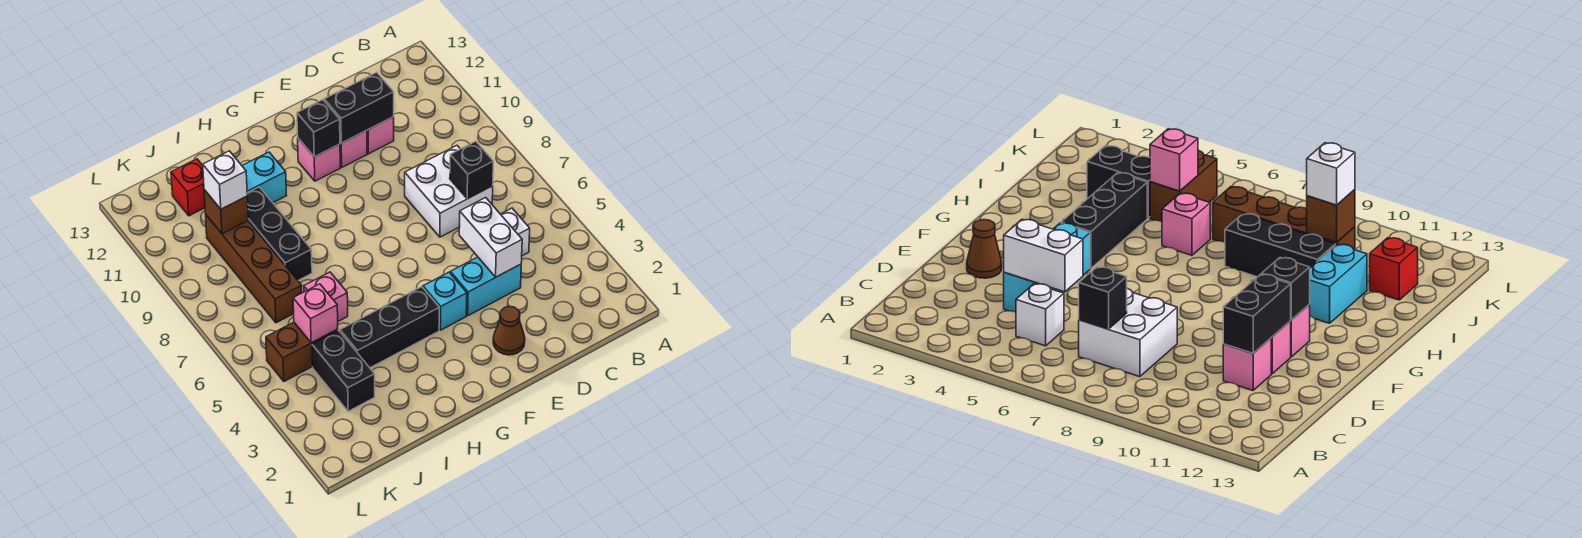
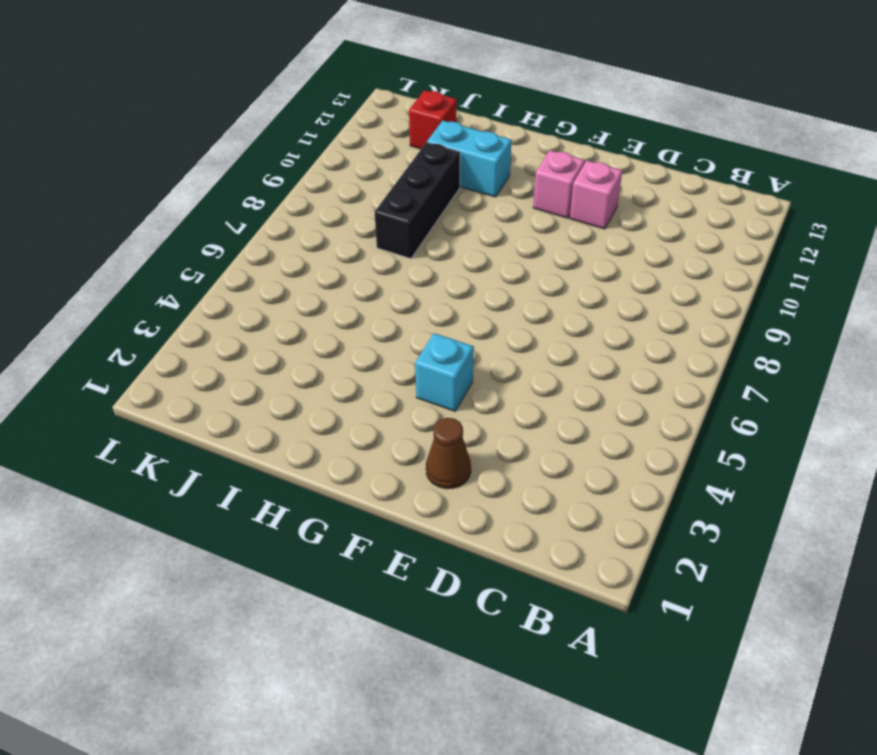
none -> white brick C5 level 1
none -> white brick C7:D8 level 1
none -> cyan brick D4:E4 level 1

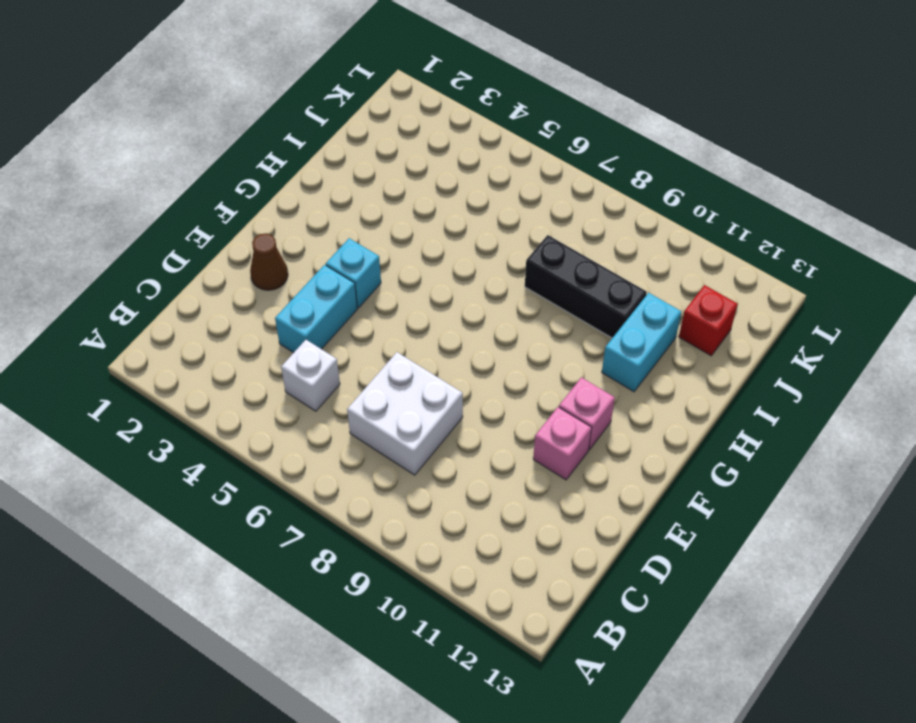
none -> pink brick D11 level 1
none -> black brick G4:I4 level 1
none -> pink brick I6 level 1

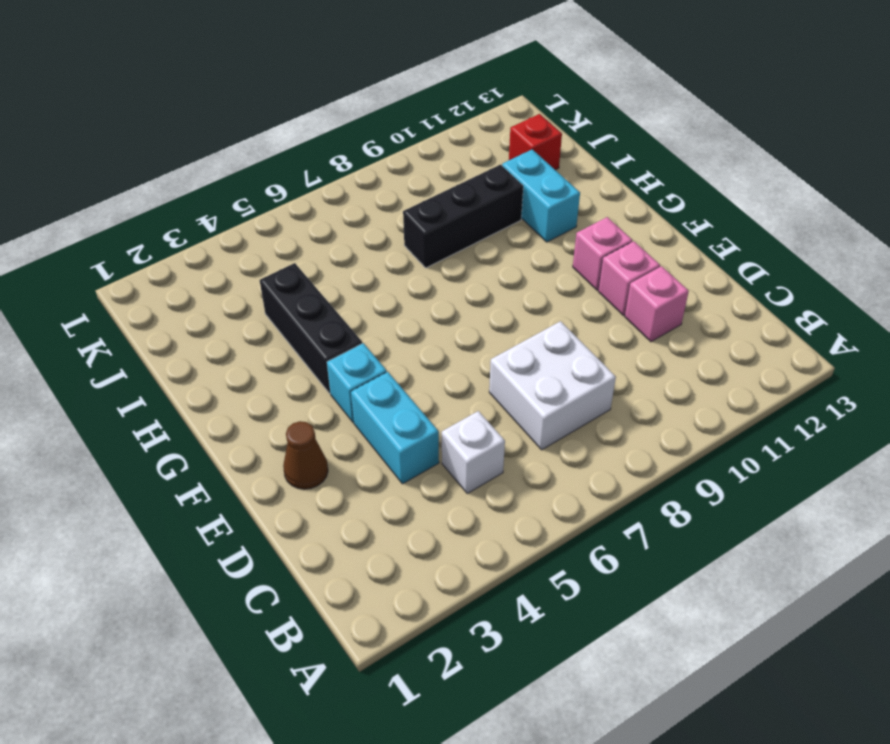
none -> pink brick I6 level 1
none -> black brick J3:J4 level 1
none -> brown brick J5:K5 level 1

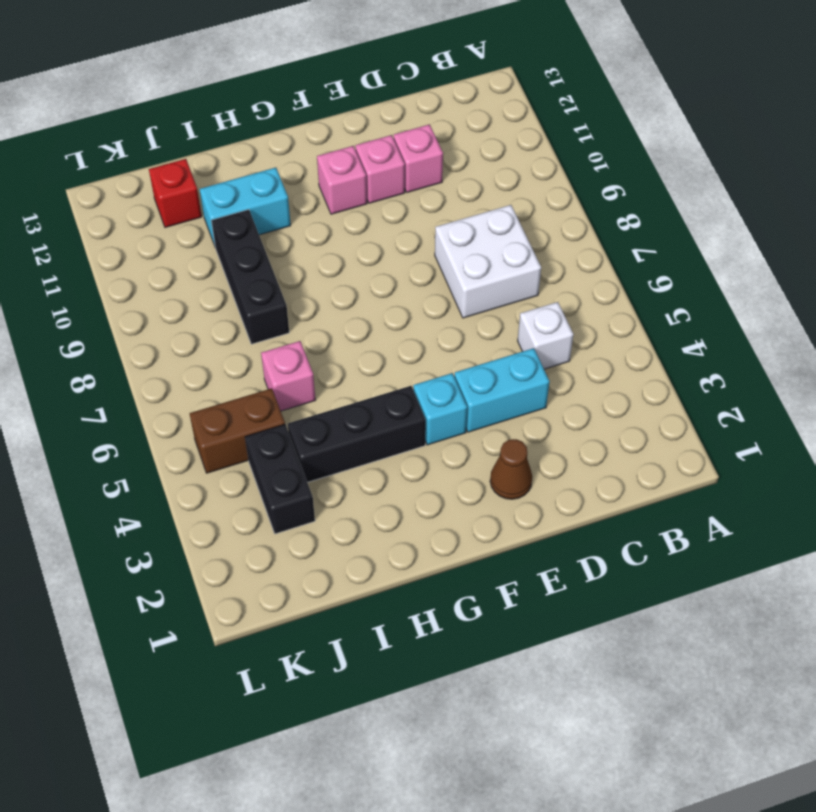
none -> brown brick J7:J10 level 1
none -> black brick C7 level 2
none -> white brick D4:D5 level 2

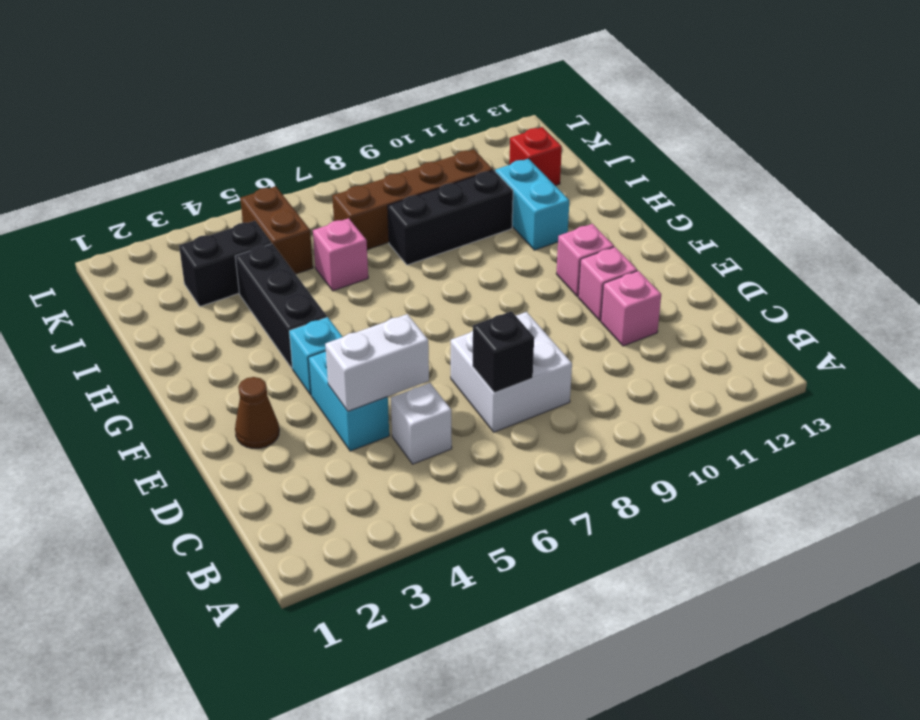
none -> black brick D11:E11 level 2
none -> black brick F11 level 2
none -> pink brick J5 level 2

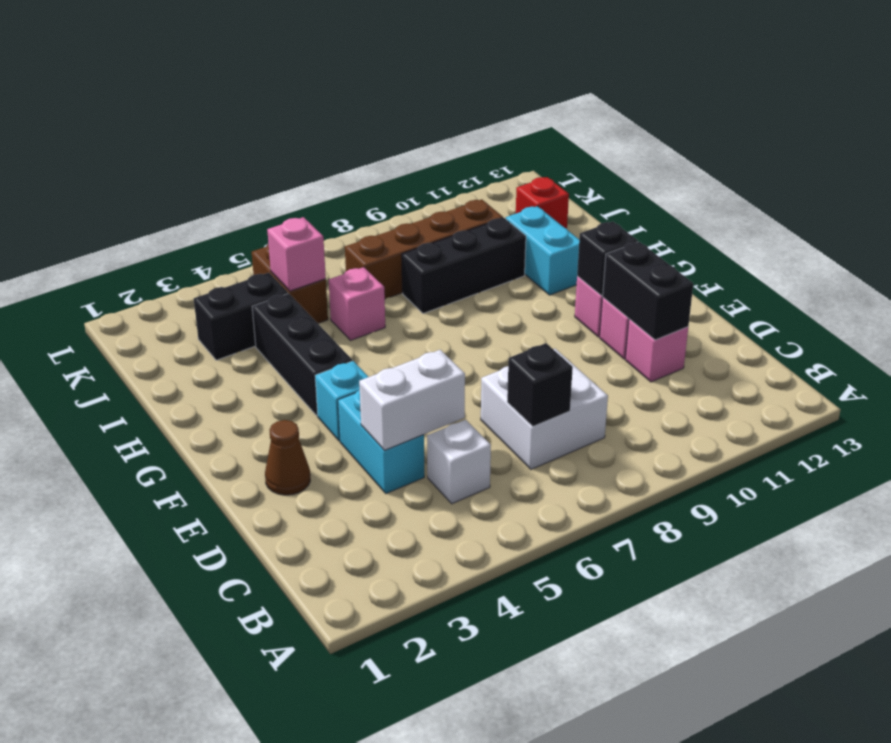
none -> brown brick J10 level 2
none -> white brick J10 level 3

